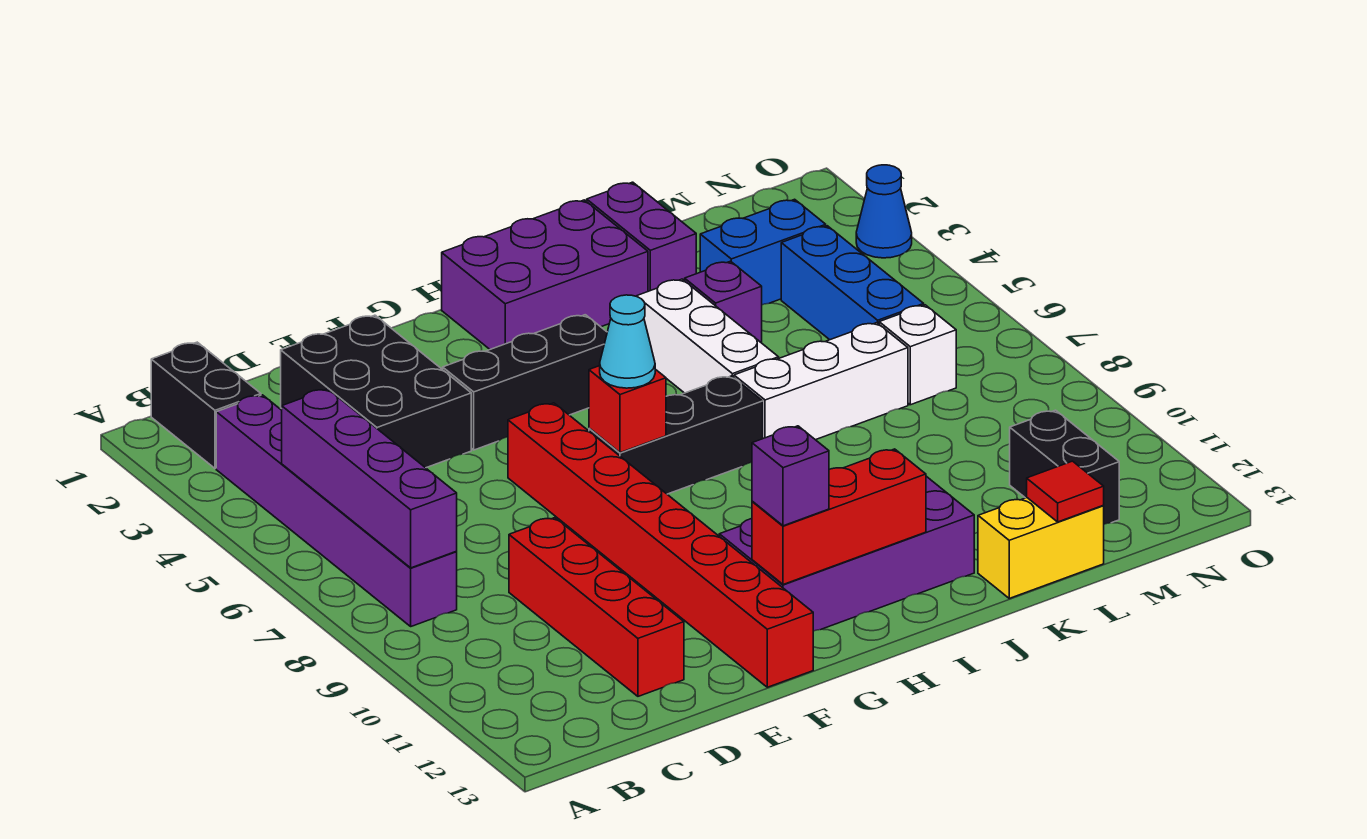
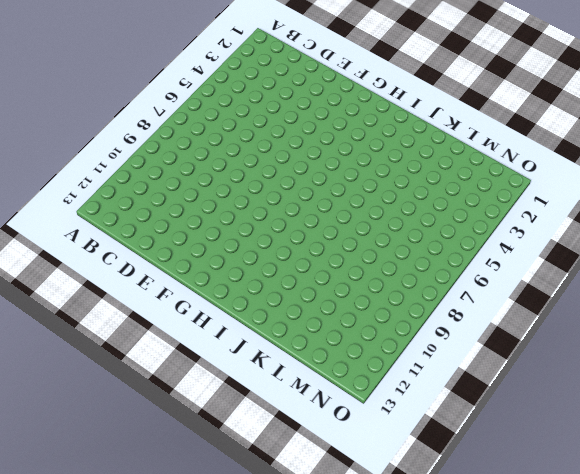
none -> black brick B1:B2 level 1
none -> purple brick B3:B8 level 1
none -> black brick D2:E4 level 1

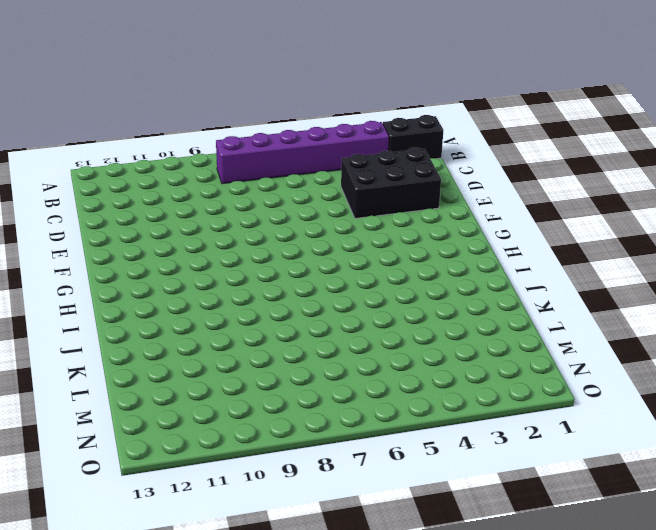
none -> red brick D9:D12 level 1
none -> black brick F4:H4 level 1
none -> red brick F6:F13 level 1

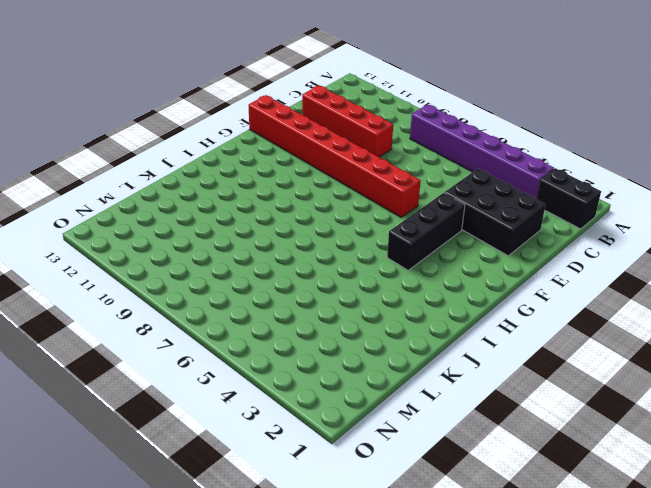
none -> black brick G7:I7 level 1
none -> purple brick G11:J12 level 1
none -> purple brick H1:J2 level 1

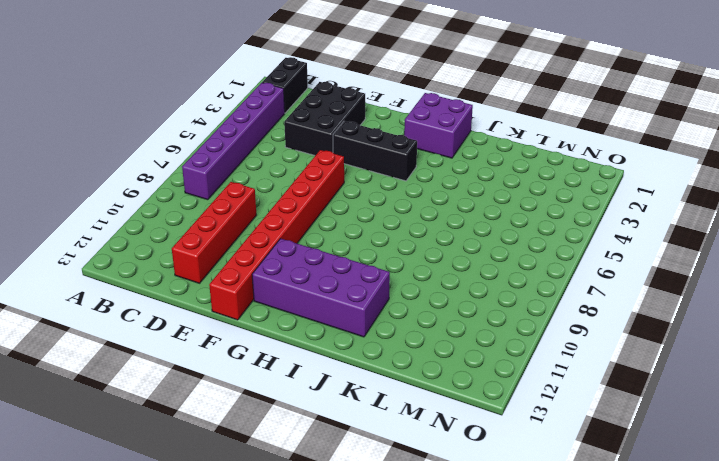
purple brick H1:I2 level 1 -> purple brick H1:J2 level 1
none -> black brick G7:I7 level 1
none -> white brick J4:J6 level 1
none -> white brick J7:L7 level 1

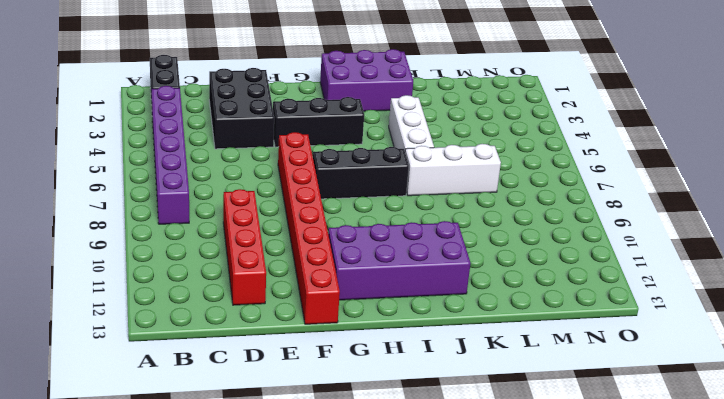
none -> purple brick K1:K2 level 1
none -> purple brick K4 level 1
none -> yellow brick K13:L13 level 1

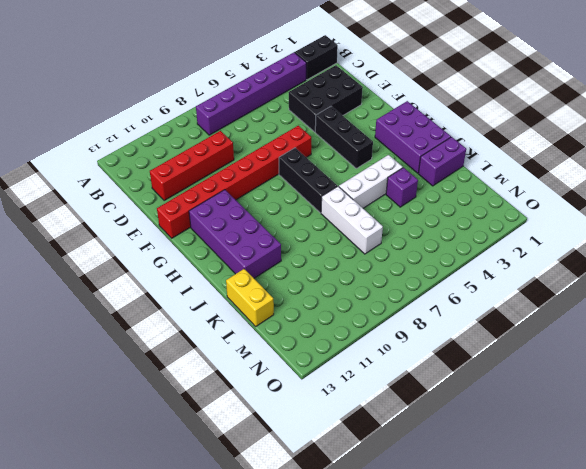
none -> blue brick L3:M3 level 1
none -> blue brick M4:M6 level 1
none -> white brick M7 level 1

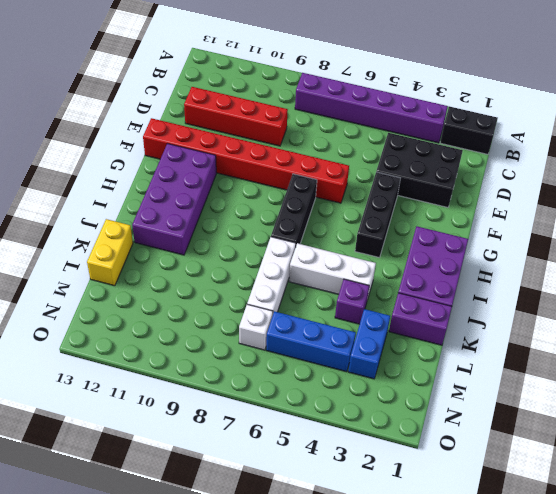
none -> black brick M11:M12 level 1
none -> blue cone O3 level 1
none -> purple brick B5:B8 level 2

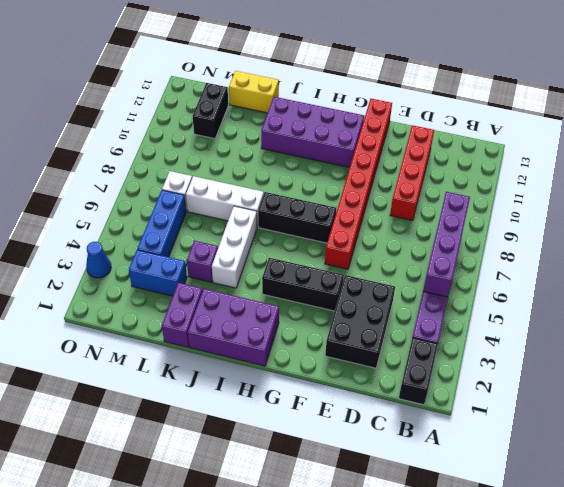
none -> red brick G7 level 2
none -> red brick G12:I12 level 2
none -> red tile L13 level 2

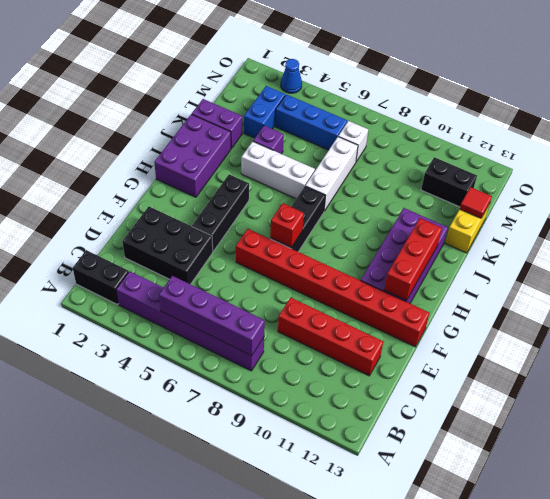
none -> cyan cone G7 level 3
none -> purple brick G12 level 3

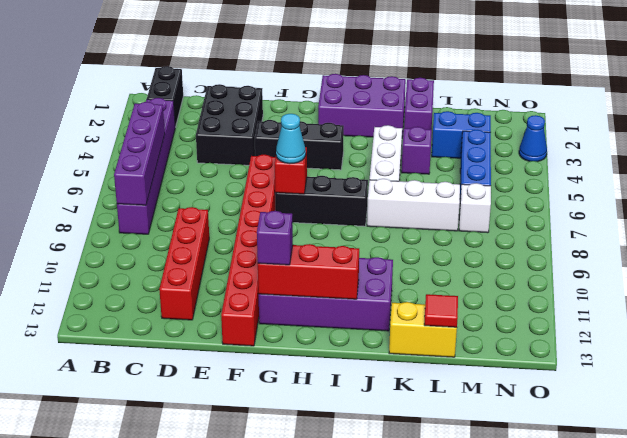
none -> black brick M11:M12 level 1

